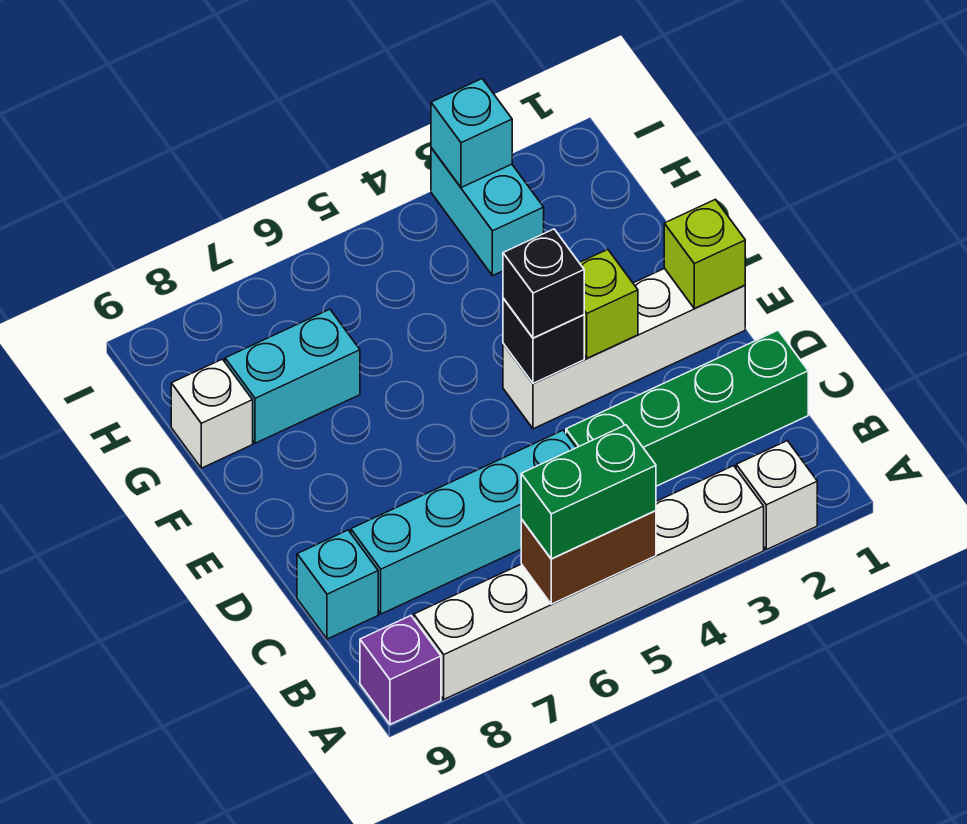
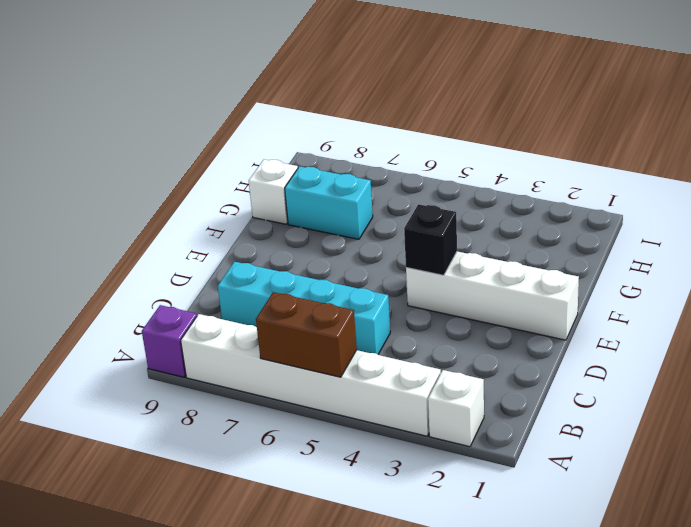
none -> green brick C1:C4 level 1
none -> cyan brick C9 level 1
none -> cyan brick H3:I3 level 1

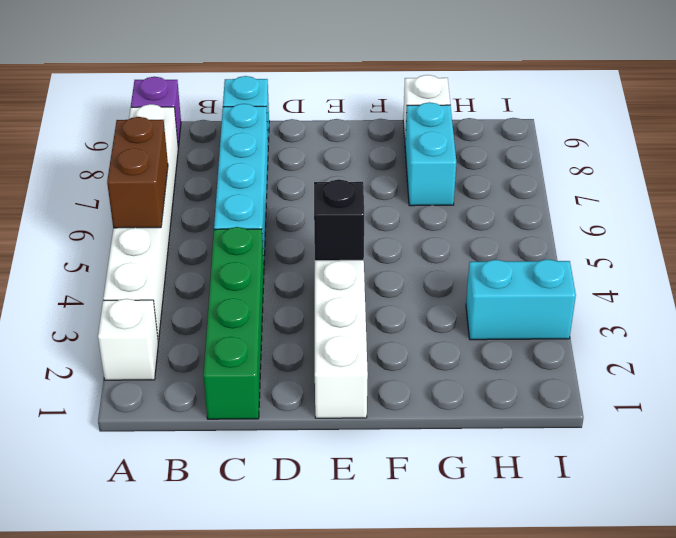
none -> lime brick E1 level 2
none -> lime brick E3 level 2
none -> cyan brick I3 level 2

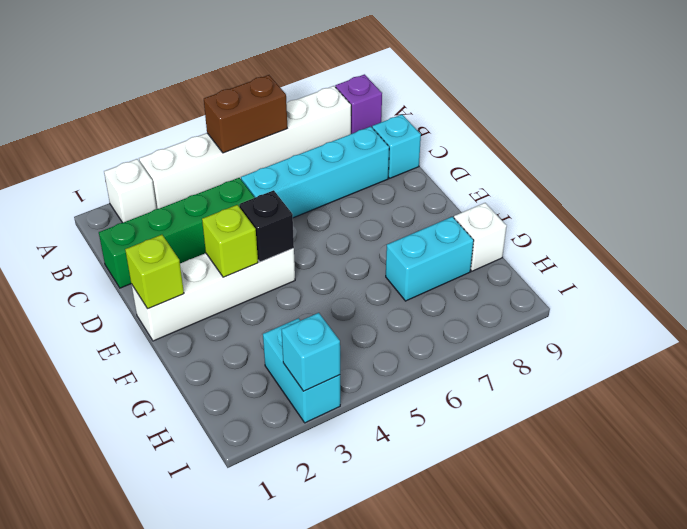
none -> green brick A5:A6 level 3
none -> black brick E4 level 3

